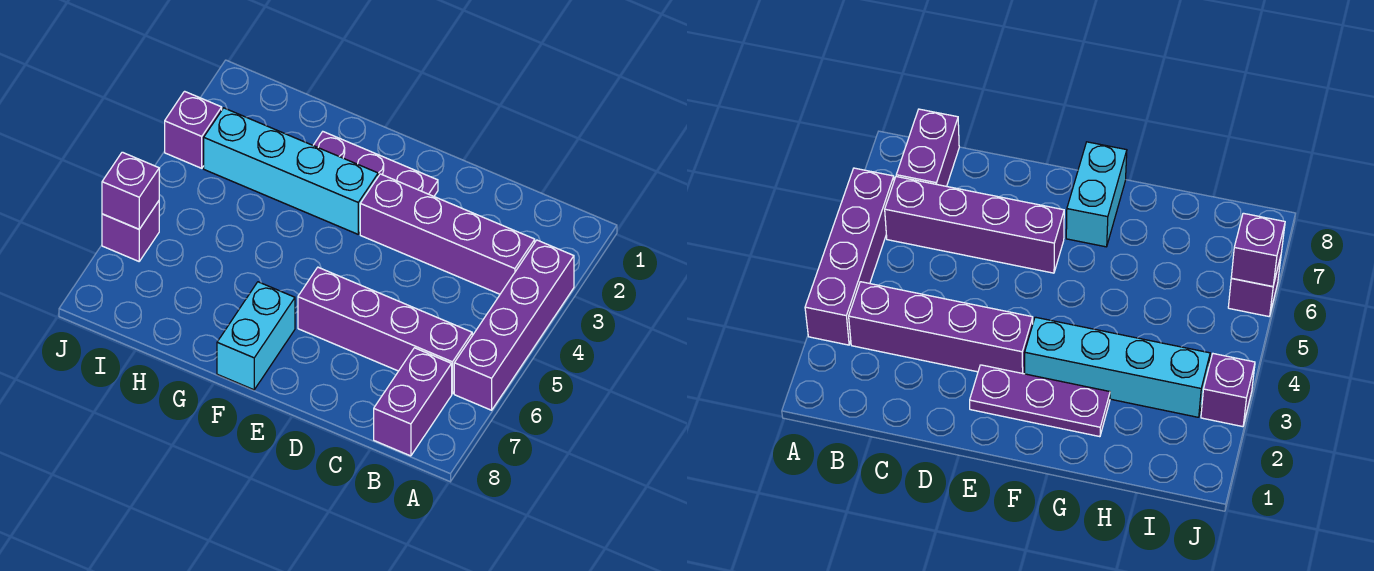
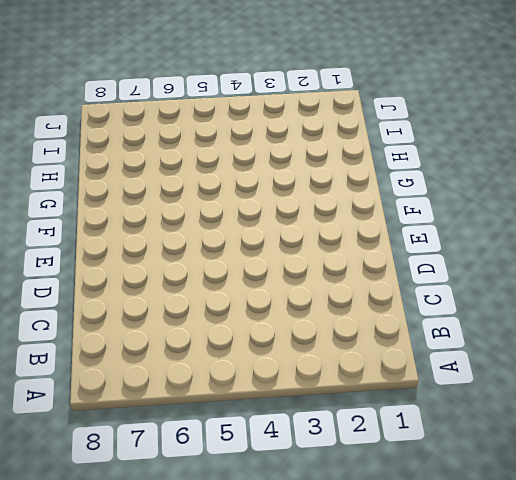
none -> purple brick A3:A6 level 1
none -> purple brick B3:E3 level 1

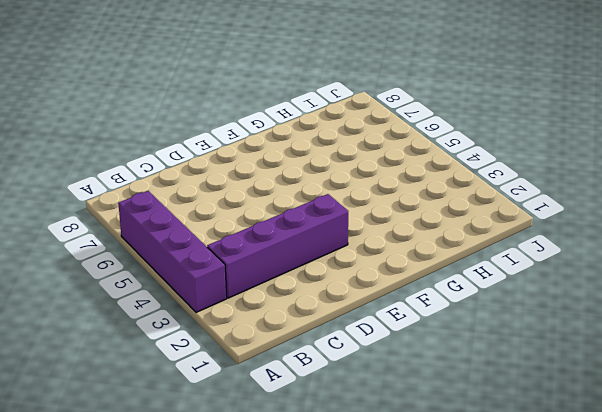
none -> purple brick B6:E6 level 1
none -> purple brick B7:B8 level 1

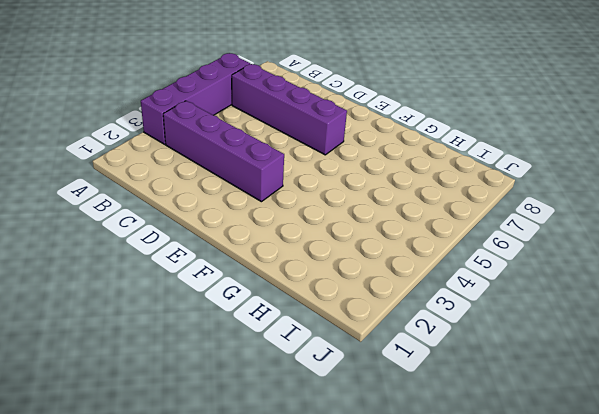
none -> purple brick B7:B8 level 1
none -> purple plate E2:G2 level 1

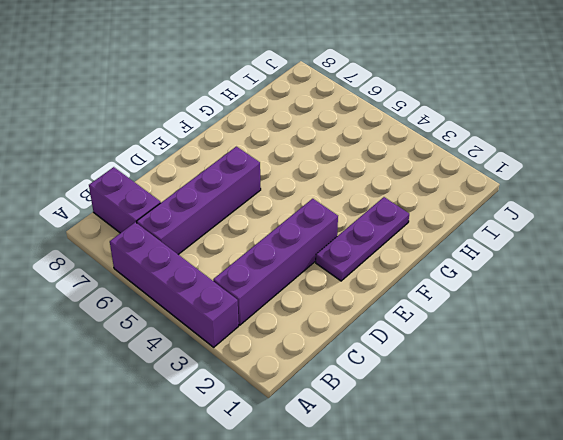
none -> cyan brick F3:I3 level 1
none -> cyan brick F7:F8 level 1

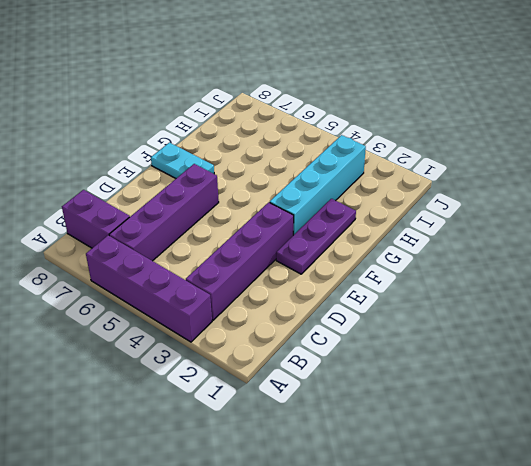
cyan plate F7:F8 level 1 -> cyan brick F7:F8 level 1
none -> purple brick J3 level 1
none -> purple brick J6 level 1

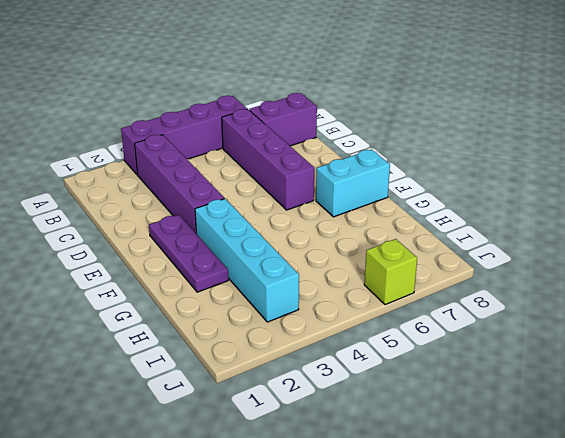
lime brick J6 level 1 -> purple brick J6 level 1
none -> purple brick J3 level 1
none -> purple brick J6 level 2

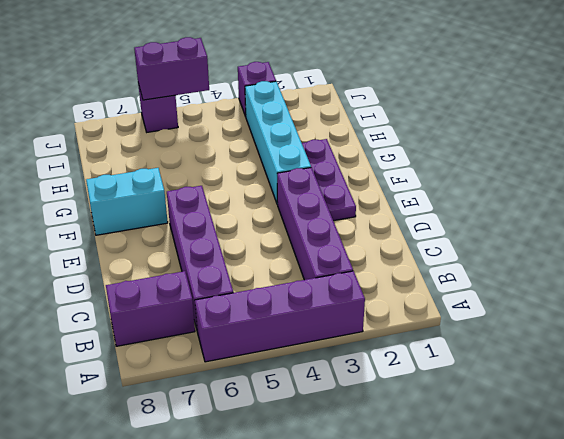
purple brick J5:J6 level 2 -> purple brick J6 level 2

